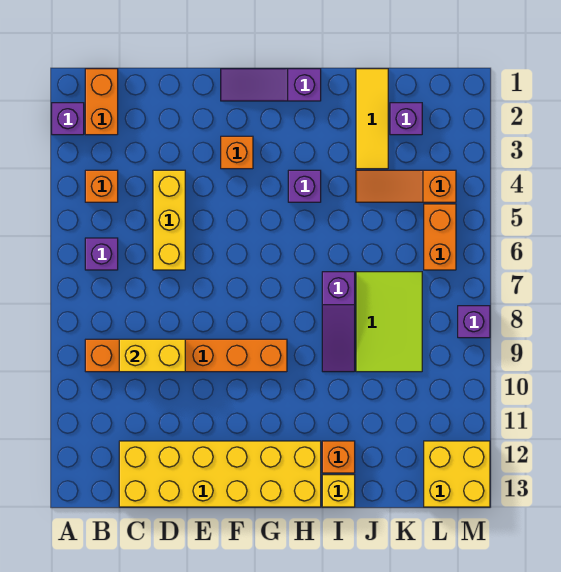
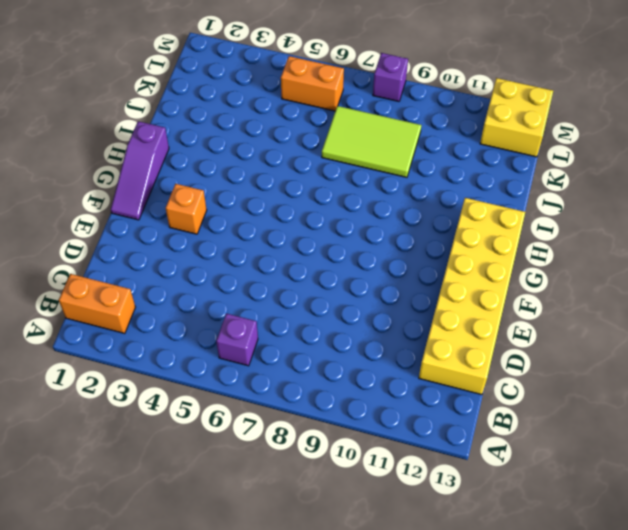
none -> purple brick A2 level 1
none -> orange brick B4 level 1
none -> orange brick B9:G9 level 1

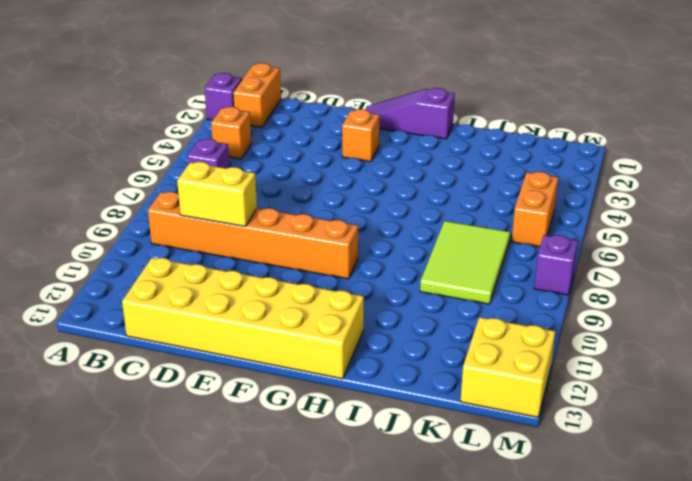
none -> yellow brick D4:D6 level 1
none -> purple brick H4 level 1
none -> purple slope I7:I9 level 1 top 7

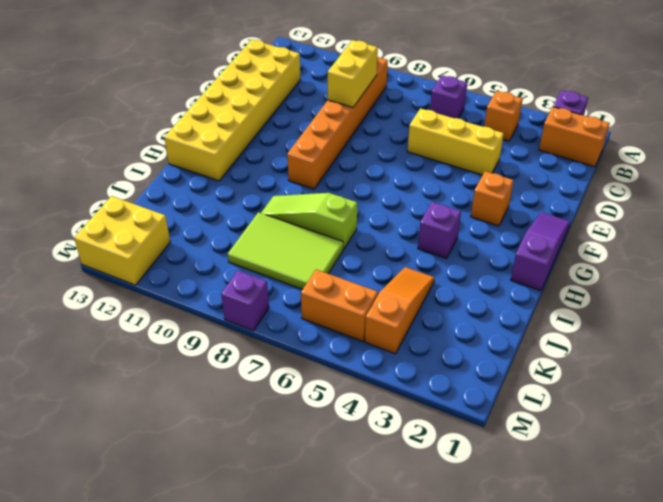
lime slope I7:I9 level 1 top 7 -> purple slope I7:I9 level 1 top 7
none -> orange brick I12 level 1
none -> yellow brick I13 level 1
none -> yellow tile J1:J3 level 1

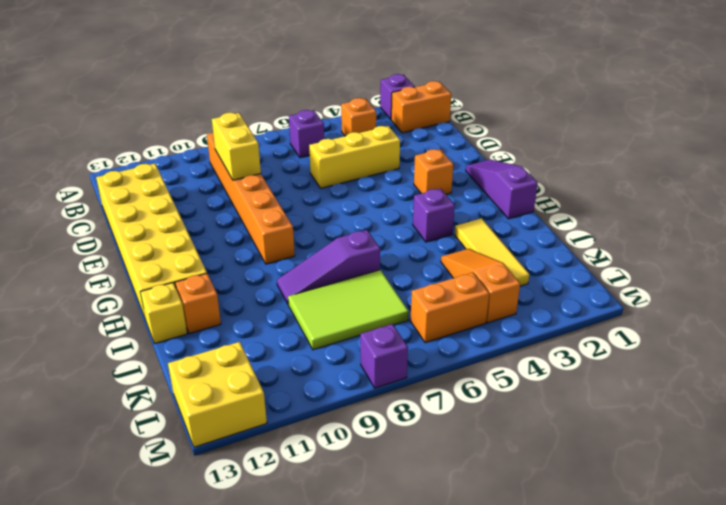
yellow tile I3:K3 level 1 -> yellow tile J1:J3 level 1
none -> purple brick K2 level 1

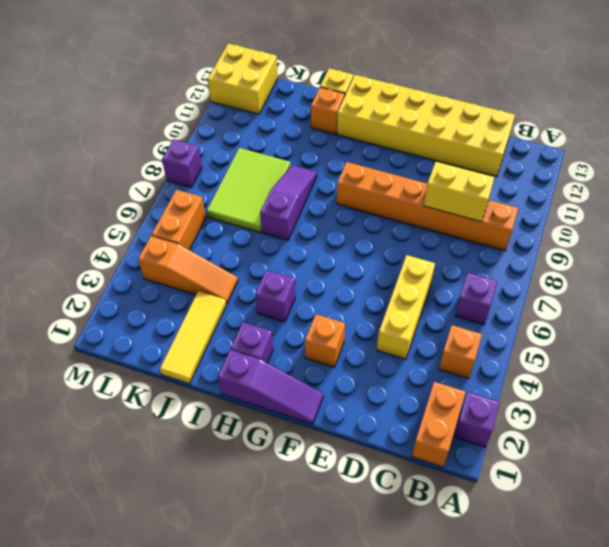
purple brick H2 level 1 -> purple brick K2 level 1

